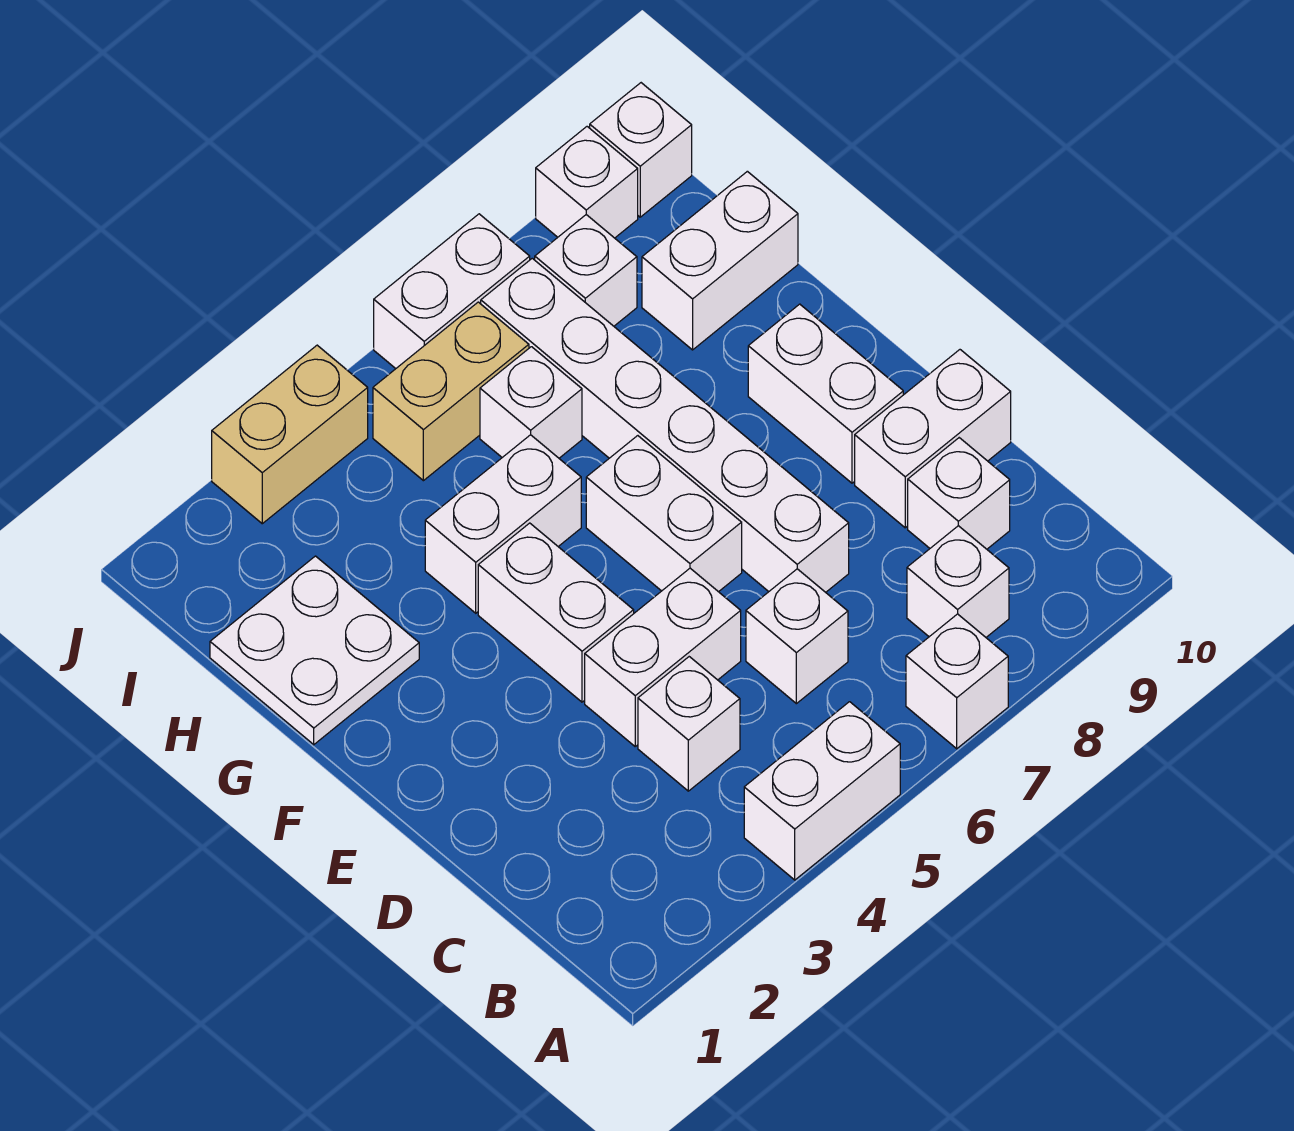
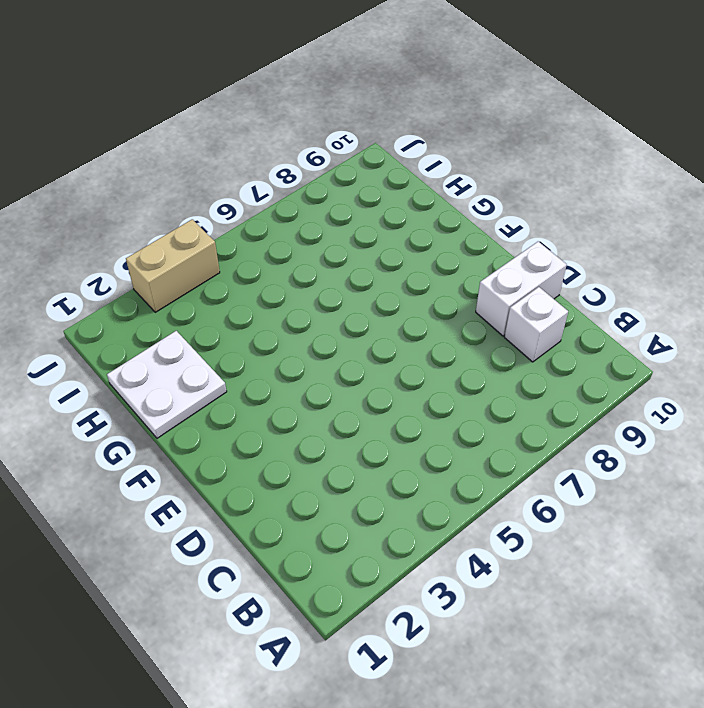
none -> white brick A4:A5 level 1
none -> white brick A7 level 1
none -> white brick B8 level 1

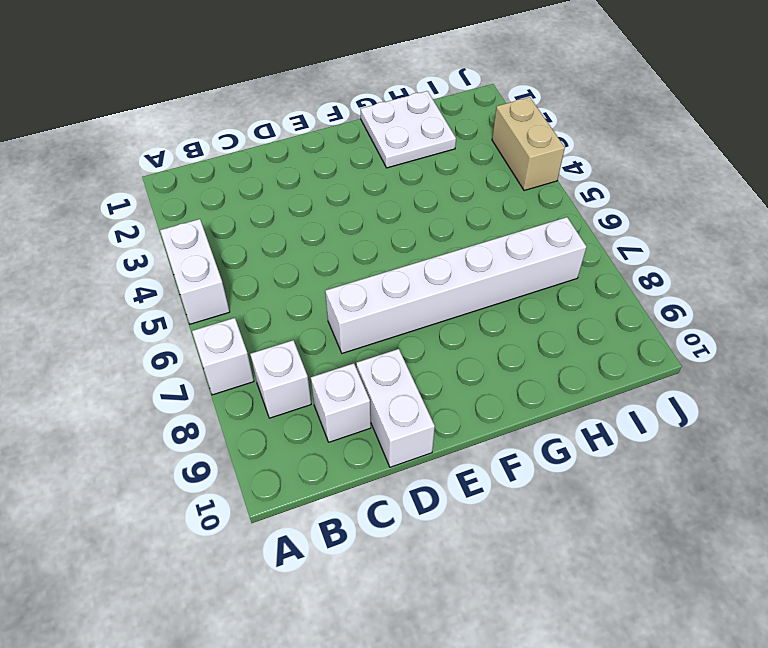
none -> white brick C4 level 1
none -> white brick C6 level 1
none -> white brick D4:D5 level 1

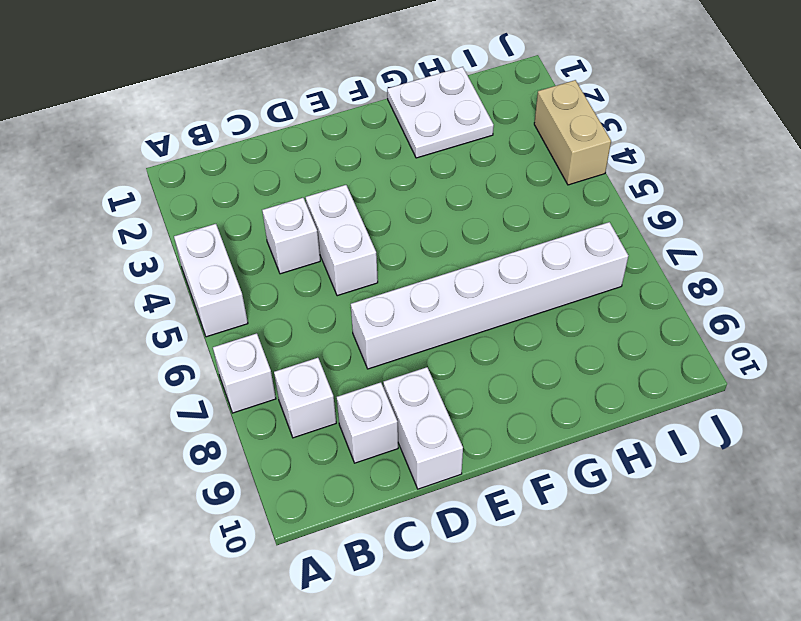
none -> white brick C6 level 1
none -> white brick E4:F4 level 1
none -> white brick E6:F6 level 1

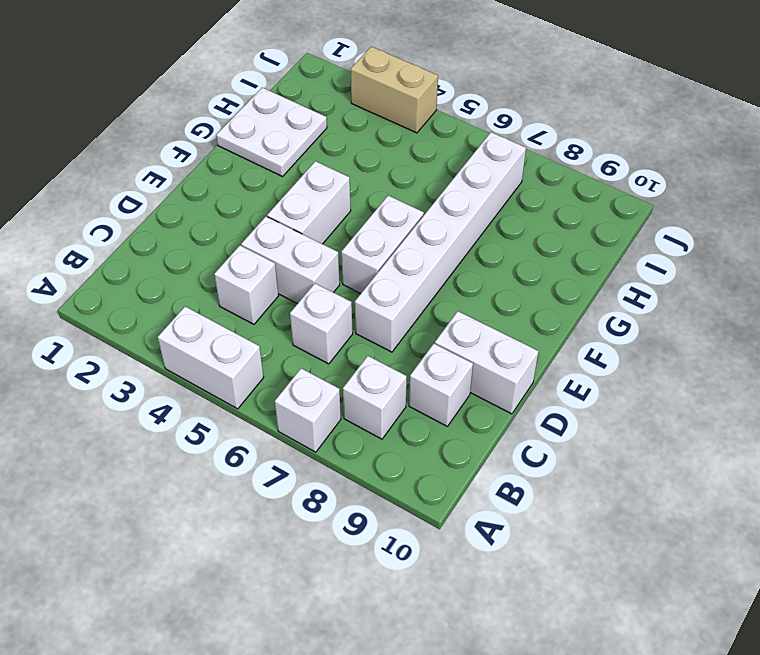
none -> white brick E9:F9 level 1
none -> white brick G4:G5 level 1
none -> white brick H6 level 1

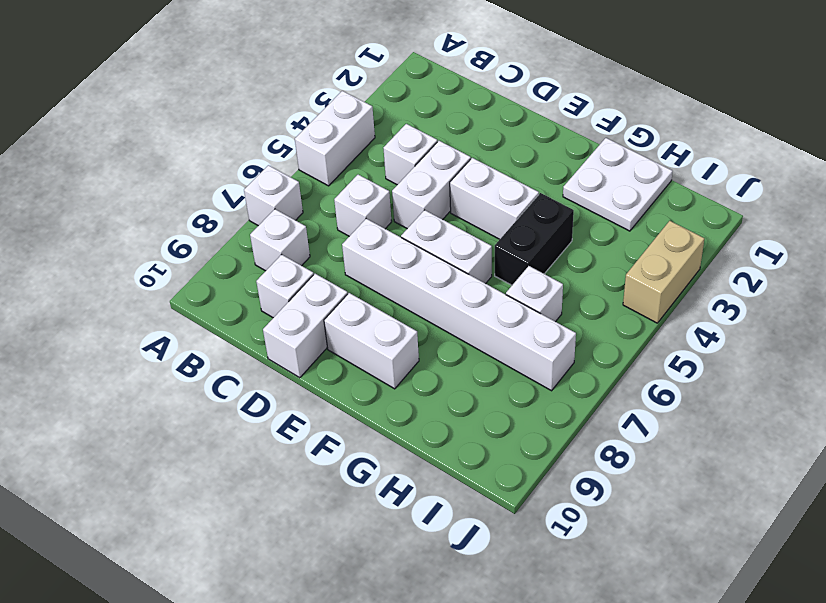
black brick G4:G5 level 1 -> white brick G4:G5 level 1
none -> white brick H9:H10 level 1
none -> tan brick I5:I6 level 1
none -> white brick I8 level 1

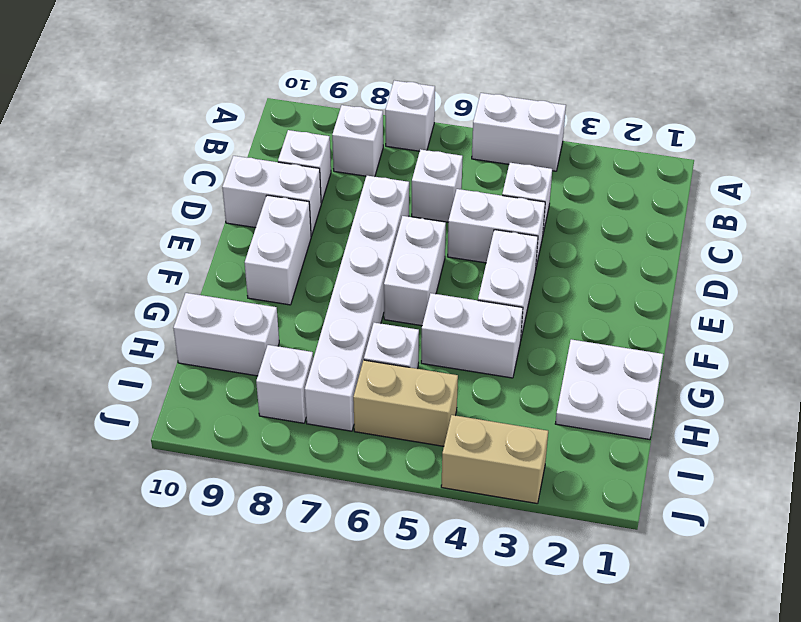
none -> white brick J6:J7 level 1
none -> white brick J9 level 1
none -> white brick J10 level 1

